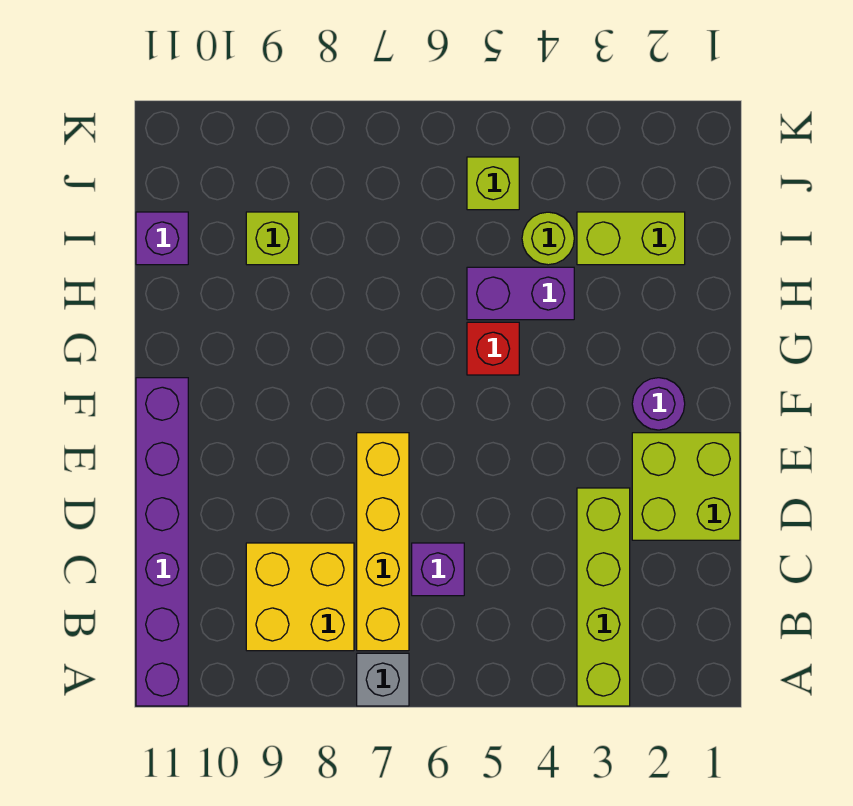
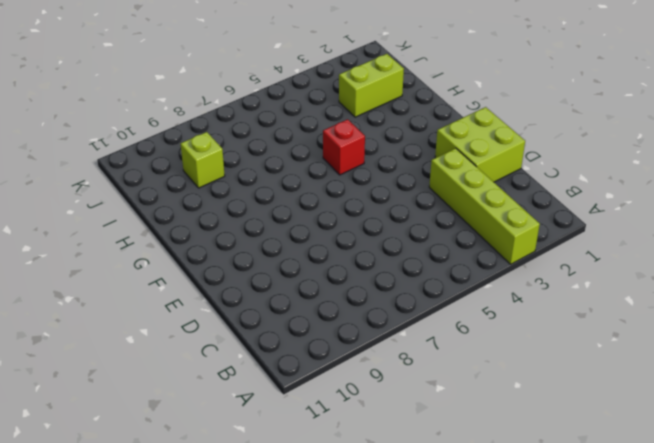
none -> grey brick A7 level 1
none -> purple brick A11:F11 level 1
none -> yellow brick B7:E7 level 1

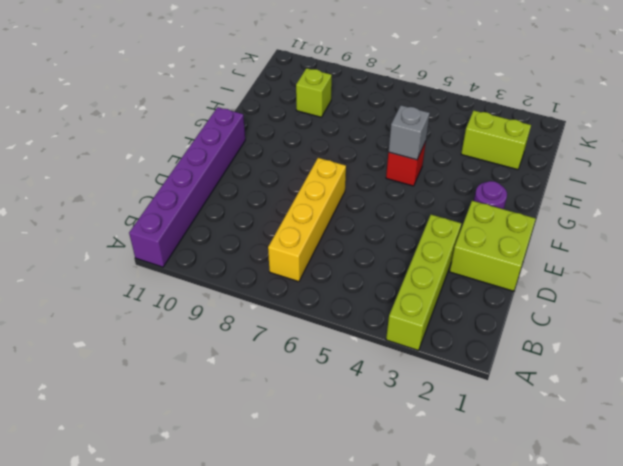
grey brick G5 level 2 -> grey brick A7 level 1
none -> yellow brick B8:C9 level 1
none -> purple brick C6 level 1
none -> purple brick H4:H5 level 1

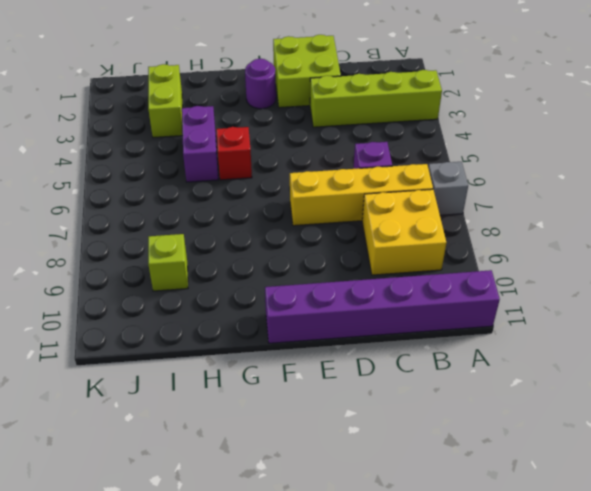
none -> lime round brick I4 level 1
none -> purple brick I11 level 1
none -> lime brick J5 level 1

